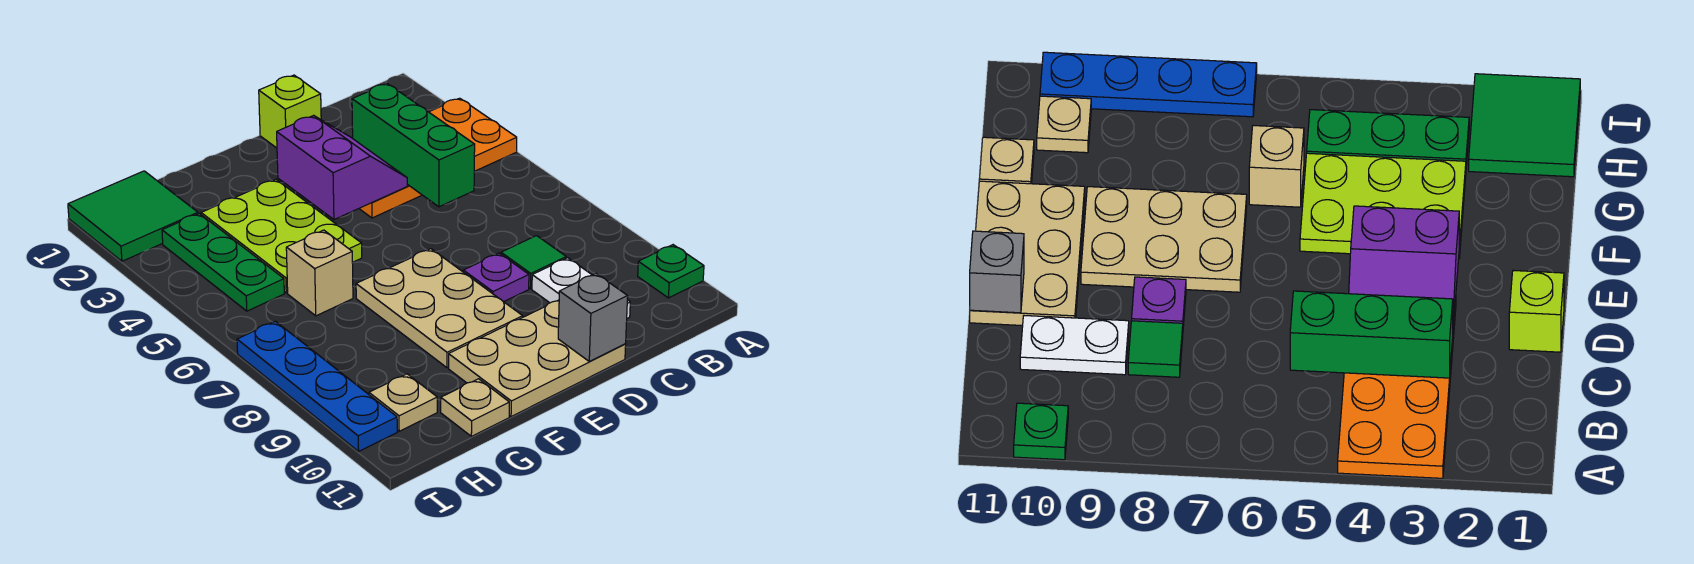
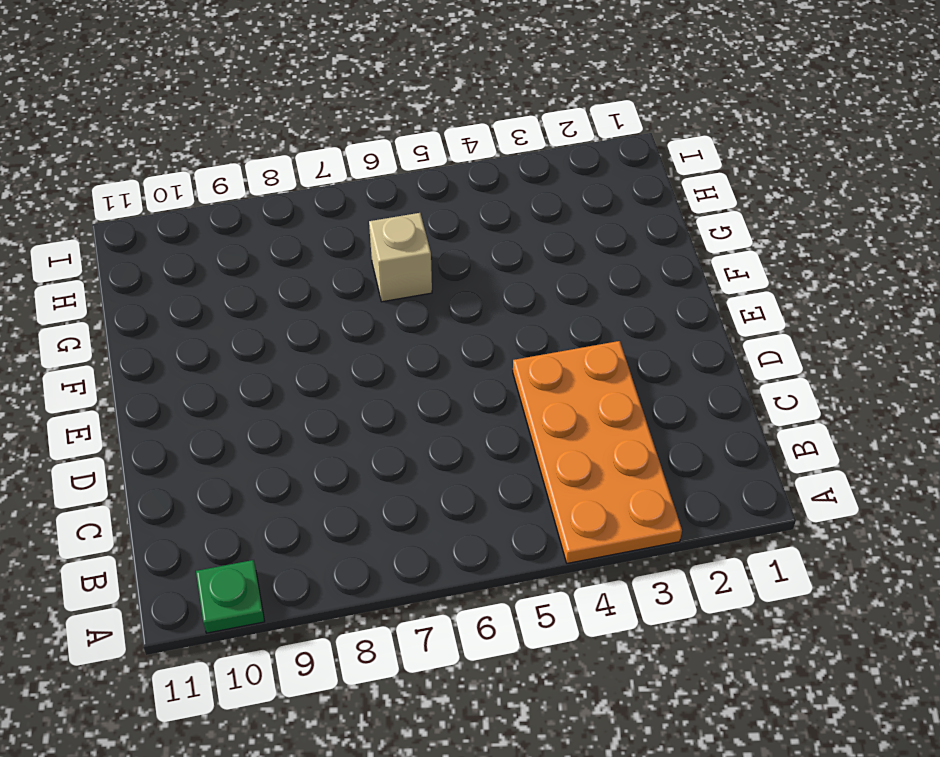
none -> green tile C8 level 1
none -> white plate C9:C10 level 1
none -> lime brick D1 level 1

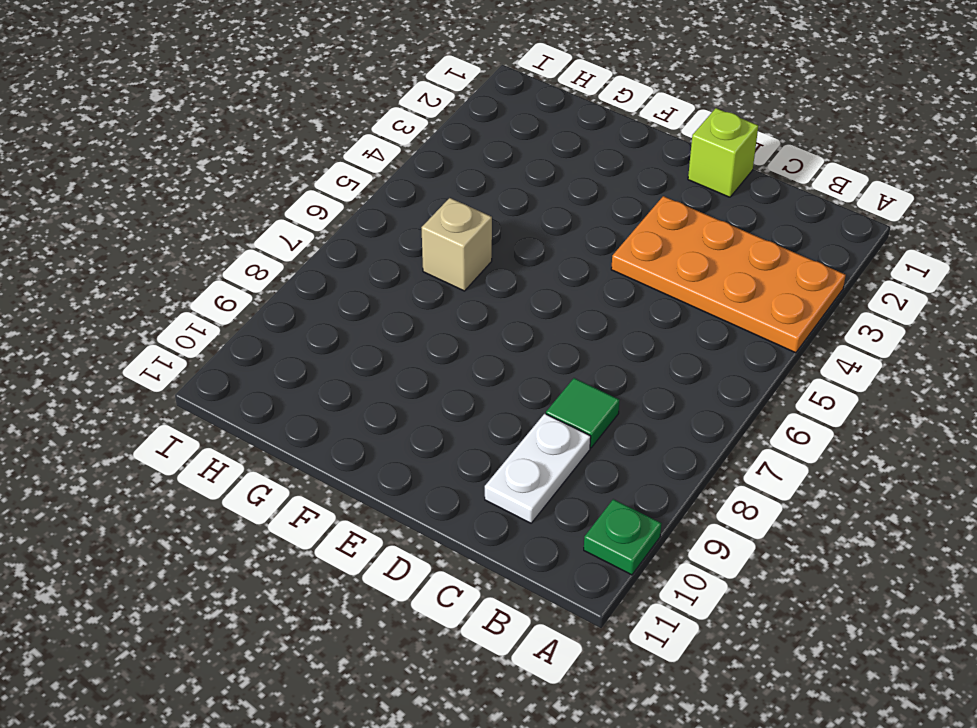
none -> purple plate D8 level 1
none -> tan plate D10:F11 level 1
none -> tan plate E7:F9 level 1

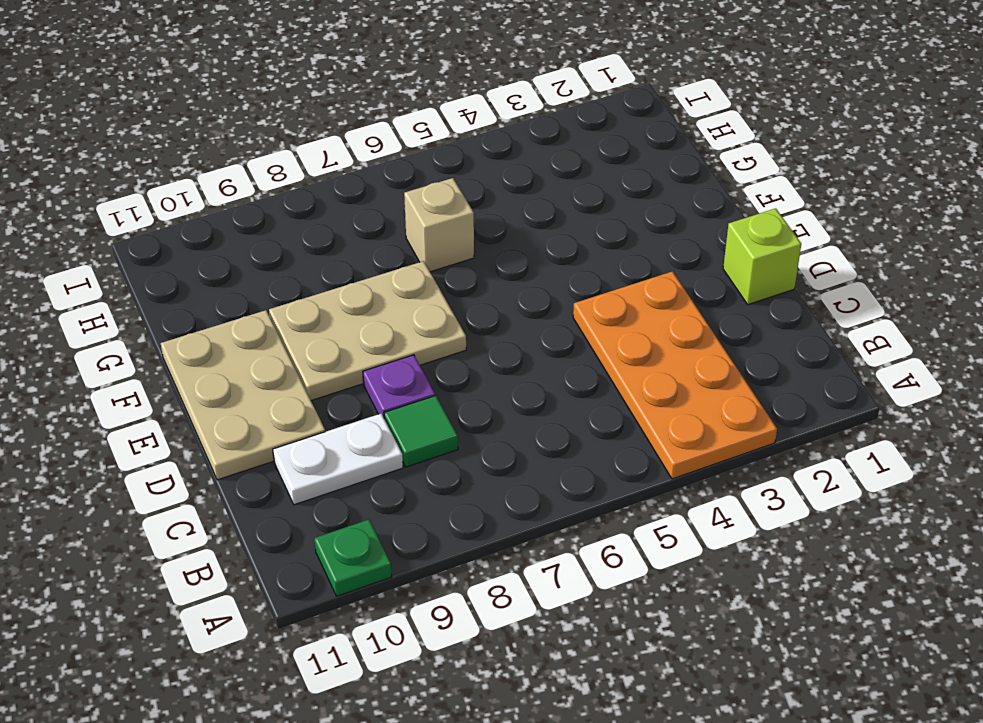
none -> lime plate F3:G5 level 1
none -> tan plate G11 level 1
none -> green tile H1:I2 level 1

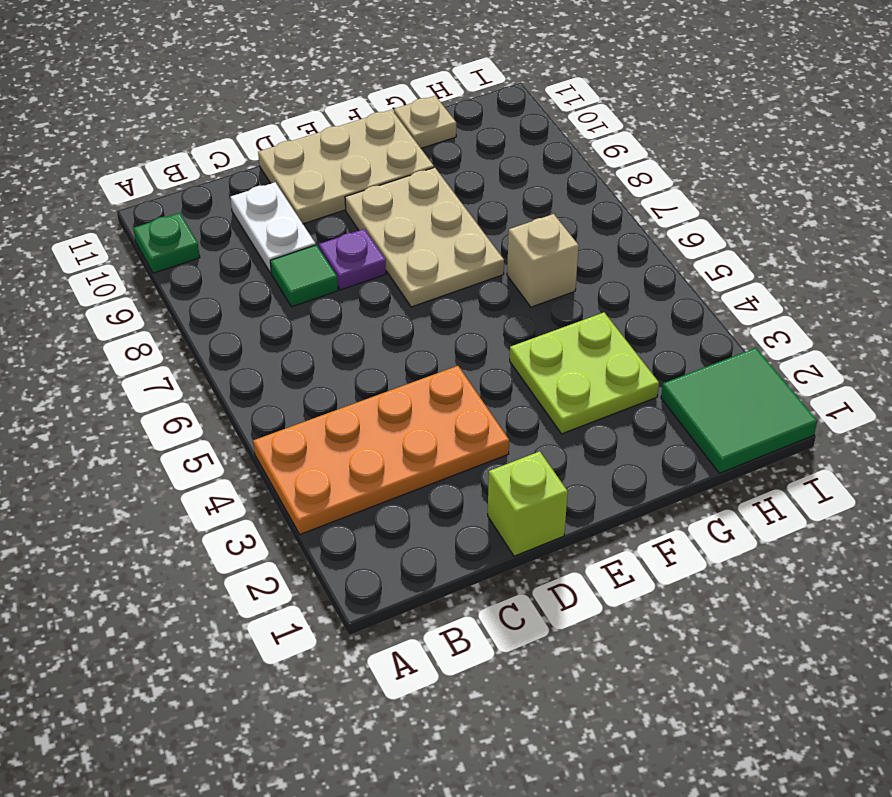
lime plate F3:G4 level 1 -> lime plate F3:G5 level 1
none -> green plate H3:H5 level 1
none -> tan plate H10 level 1
none -> blue plate I7:I10 level 1

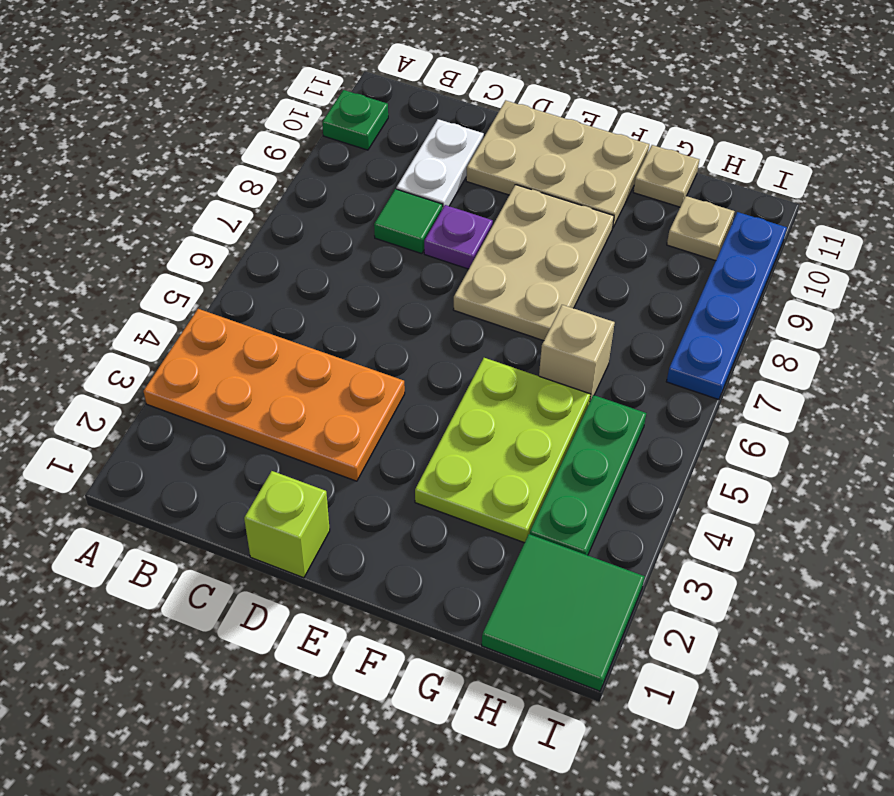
none -> green brick C3:C5 level 2
none -> purple slope D3:E4 level 2 top E
none -> grey brick D11 level 2

